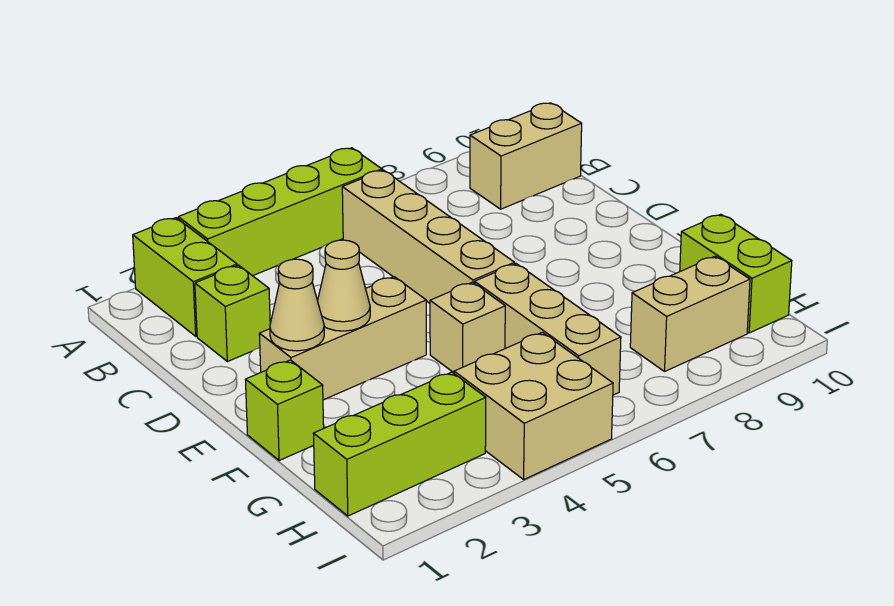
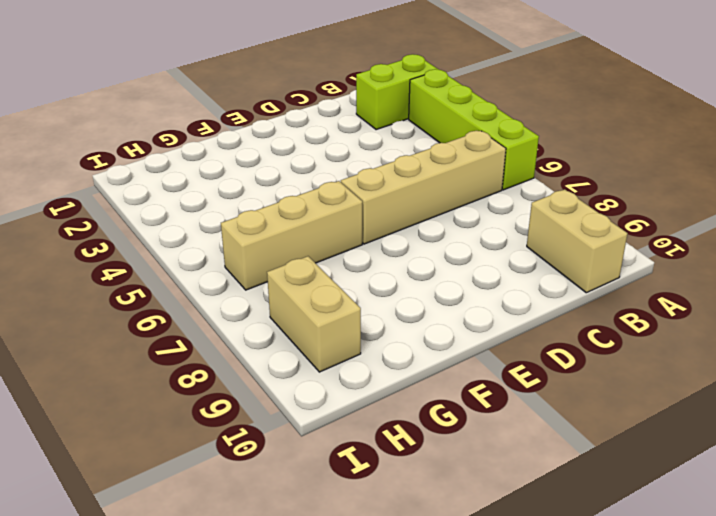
none -> lime brick C2 level 1
none -> tan brick E2:E4 level 1
none -> lime brick F1 level 1

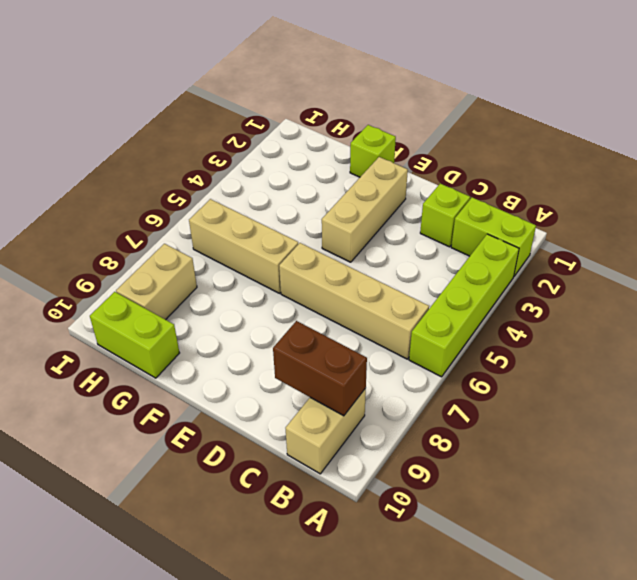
brown brick B9:C9 level 2 -> none
none -> tan brick F5 level 1
none -> lime brick H1:H3 level 1
none -> tan brick H4:I5 level 1

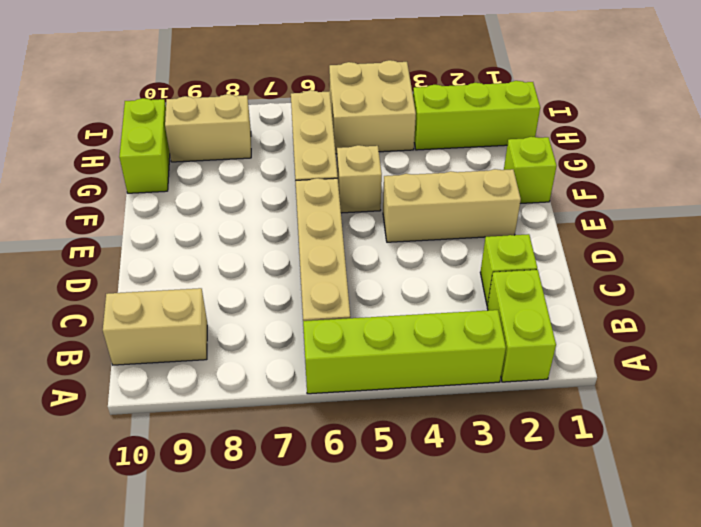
none -> tan cone E2 level 2
none -> tan cone E3 level 2

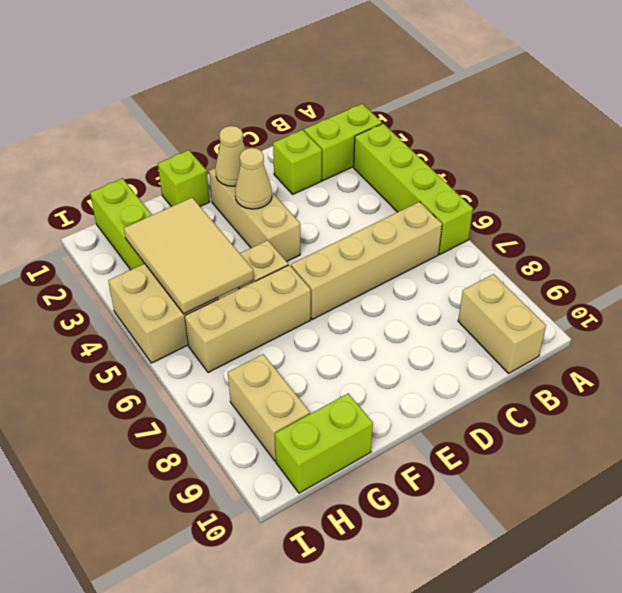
tan tile G3:H5 level 2 -> none

